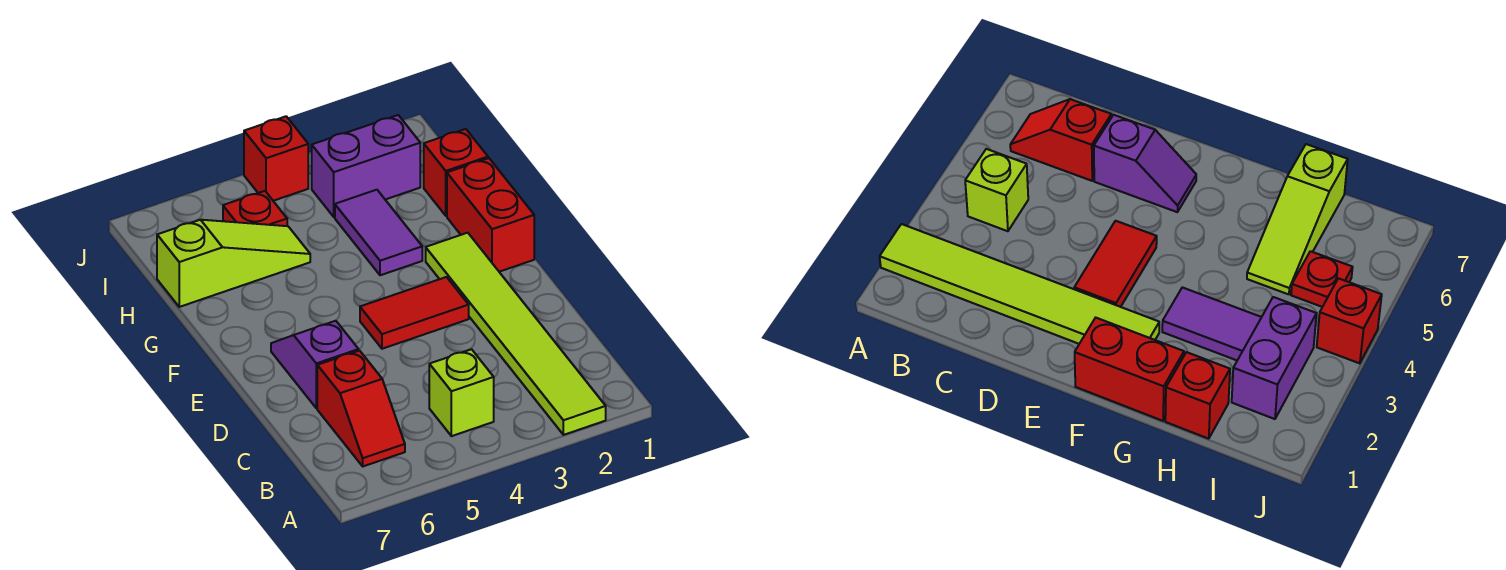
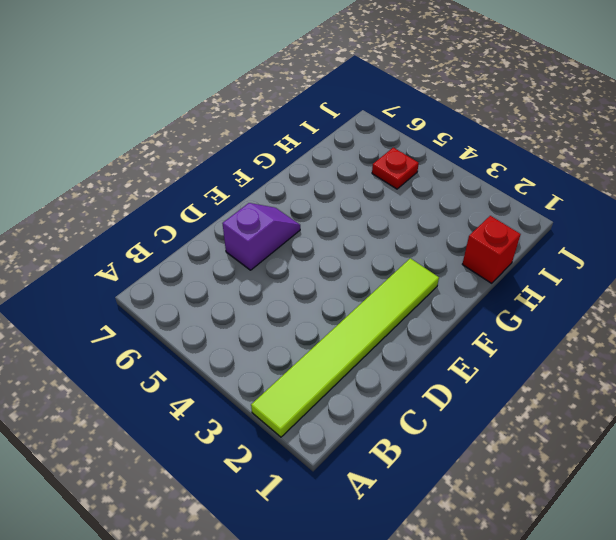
none -> lime brick B4 level 1
none -> red slope B6:C6 level 1 top C
none -> red tile E3:E4 level 1

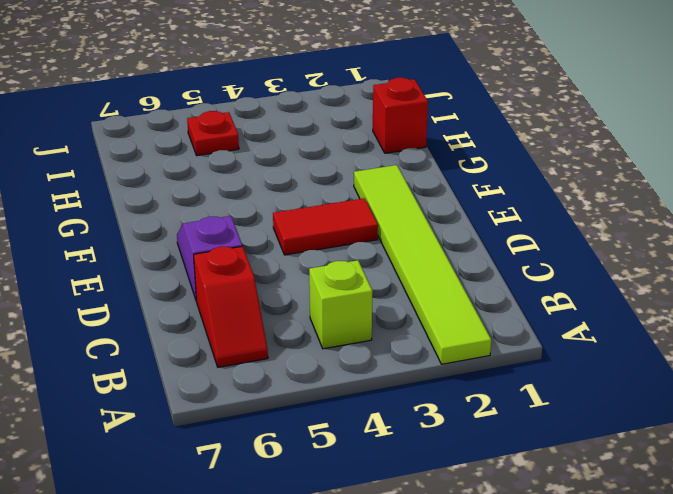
none -> red brick F1:G1 level 1
none -> purple tile G3:H3 level 1
none -> lime slope H5:H7 level 1 top 7

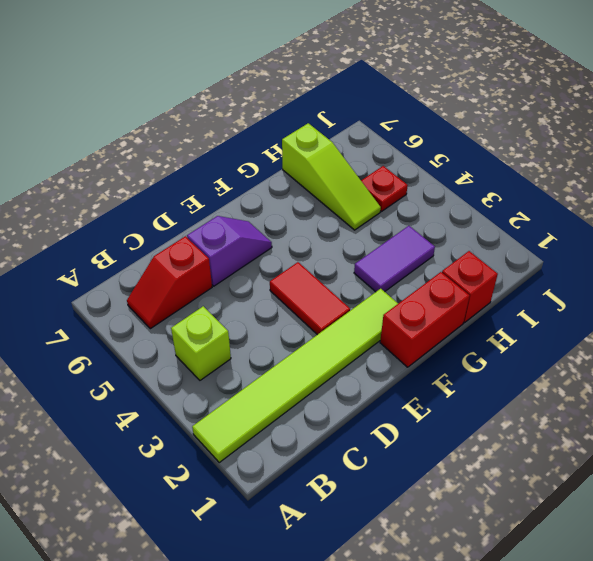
none -> purple brick I2:I3 level 1
none -> red brick J4 level 1

